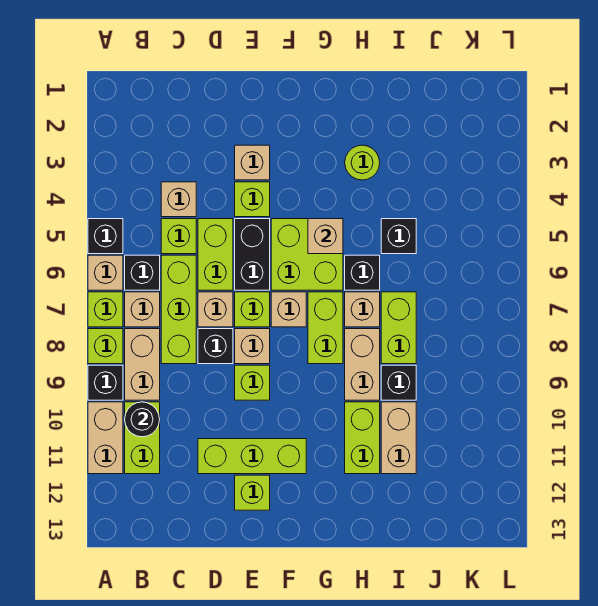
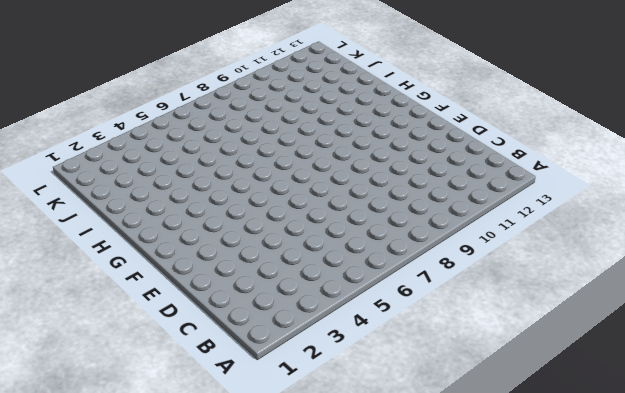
none -> black brick A5 level 1
none -> tan brick A6 level 1
none -> lime brick A7 level 1
none -> lime brick A8 level 1

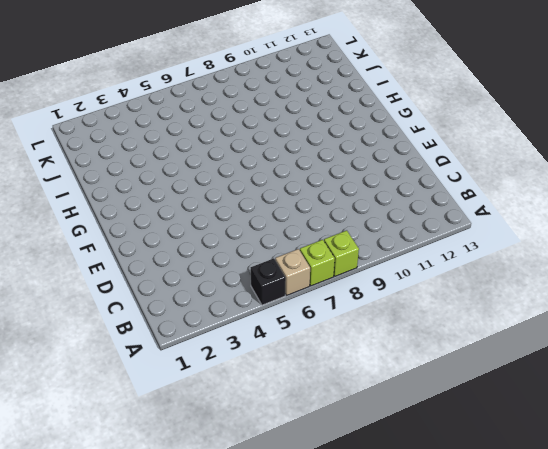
none -> black brick A9 level 1
none -> tan brick A10:A11 level 1
none -> black brick B6 level 1
none -> tan brick B7 level 1

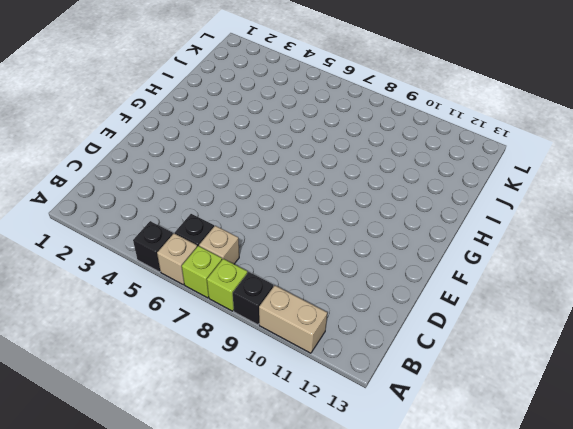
none -> tan brick B8:B9 level 1
none -> lime brick B10:B11 level 1
none -> tan brick C4 level 1
none -> lime brick C5 level 1

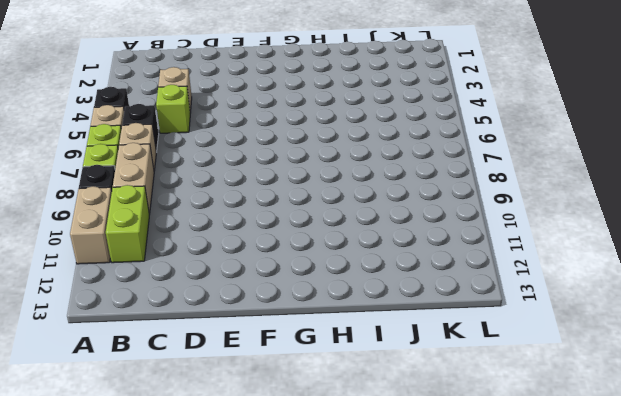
none -> lime brick C6:C8 level 1
none -> lime brick D5:D6 level 1
none -> tan brick D7 level 1
none -> black brick D8 level 1

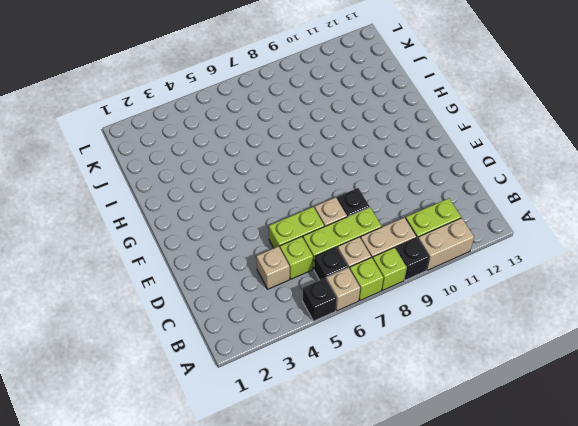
none -> lime brick D11:F11 level 1
none -> tan brick E3 level 1
none -> lime brick E4 level 1
none -> black brick E5:E6 level 1

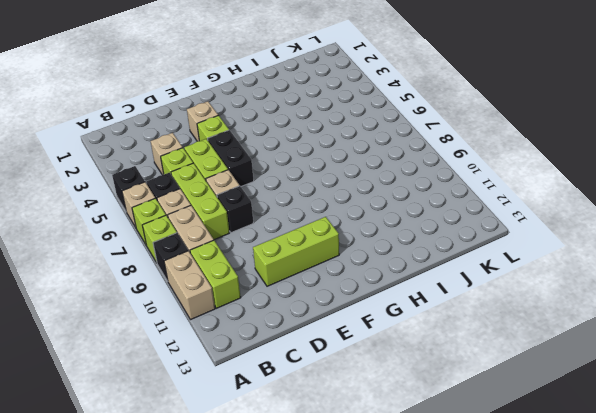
none -> lime brick E7 level 1
none -> tan brick E8 level 1
none -> lime brick E9 level 1
none -> lime brick E12 level 1

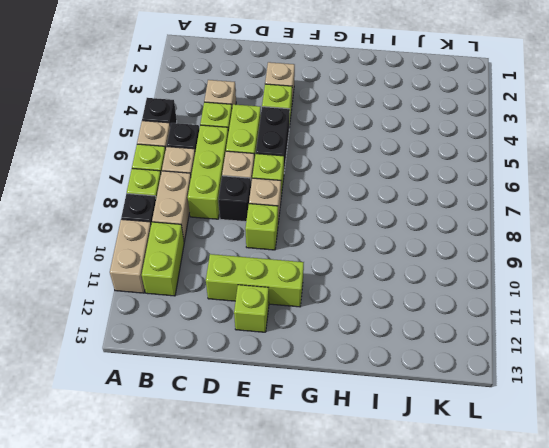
none -> lime brick F5:G6 level 1
none -> tan brick F7 level 1
none -> lime brick G7:G8 level 1
none -> lime round brick H3 level 1

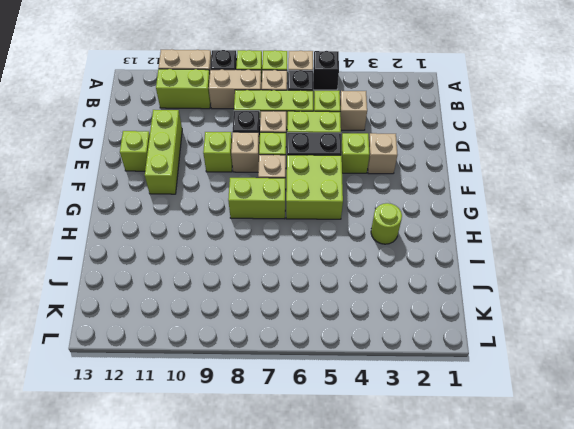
none -> black brick H6 level 1
none -> tan brick H7 level 1
none -> tan brick H8:H9 level 1
none -> lime brick H10:H11 level 1

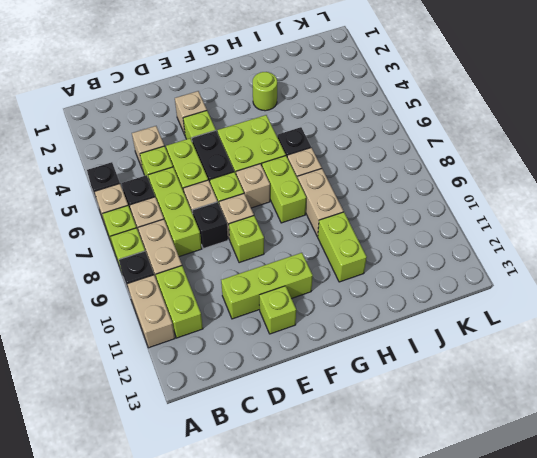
none -> black brick I5 level 1
none -> lime brick I7:I8 level 1
none -> black brick I9 level 1
none -> tan brick I10:I11 level 1

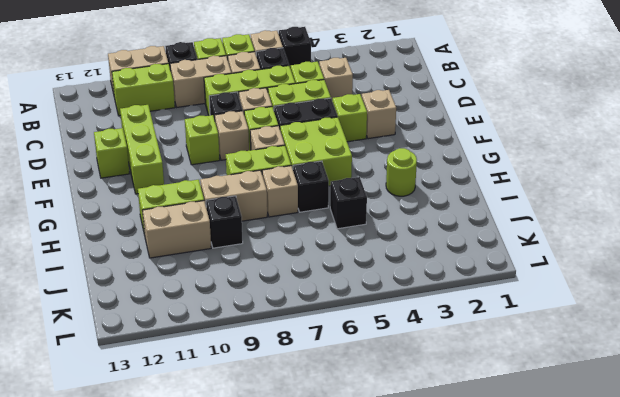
none -> lime brick I7:I8 level 1
none -> black round brick B10 level 2
none -> tan brick G5 level 2

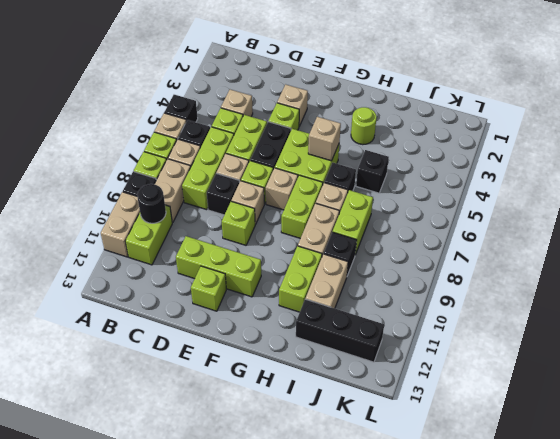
black brick I12:K12 level 1 -> none

